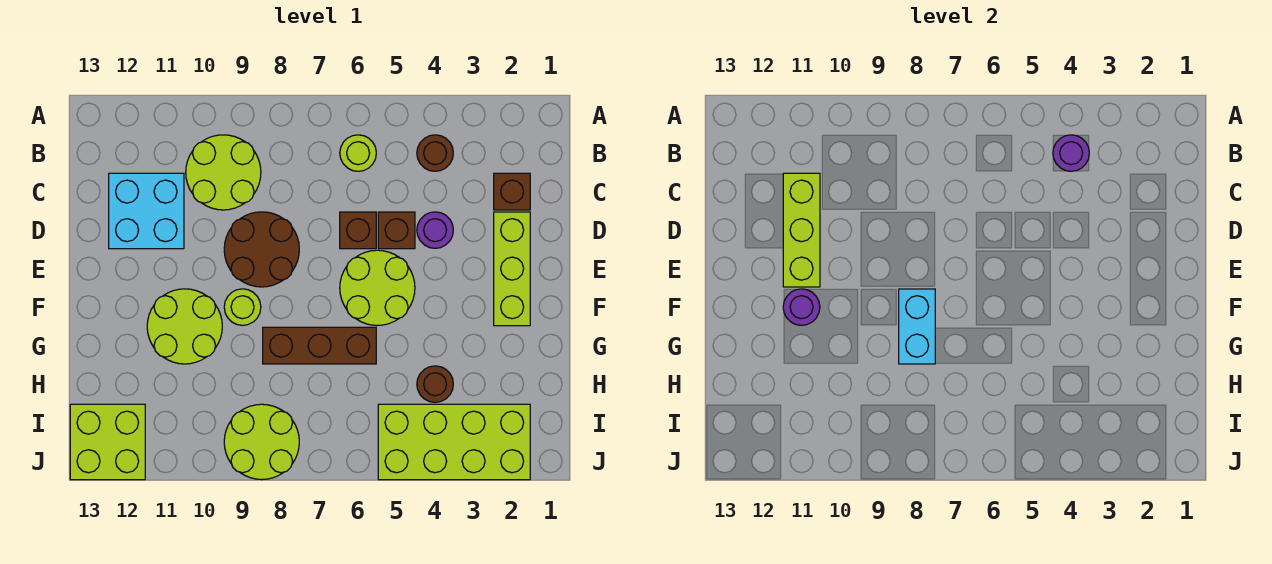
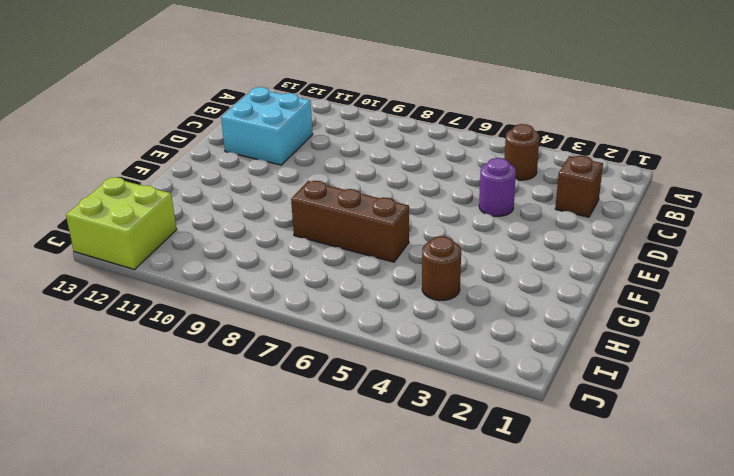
none -> lime round brick B6 level 1
none -> lime round brick B9:C10 level 1
none -> lime brick D2:F2 level 1

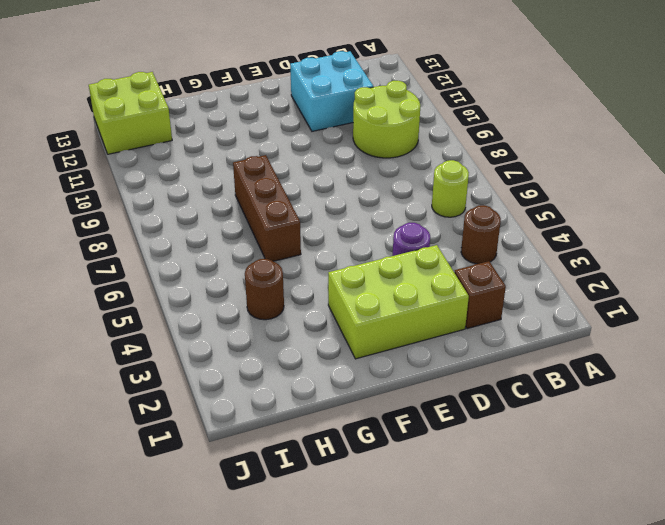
lime brick D2:F3 level 1 -> lime brick D2:F2 level 1
none -> brown brick D5 level 1
none -> brown brick D6 level 1
none -> brown round brick D8:E9 level 1

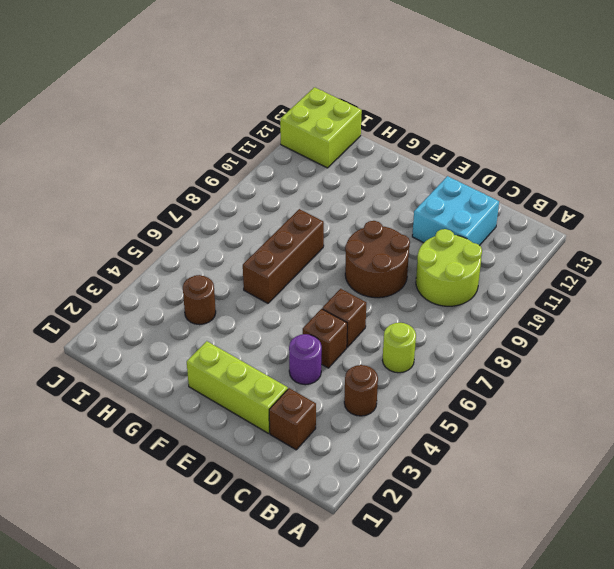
none -> lime round brick E5:F6 level 1
none -> lime round brick F9 level 1
none -> lime round brick F10:G11 level 1

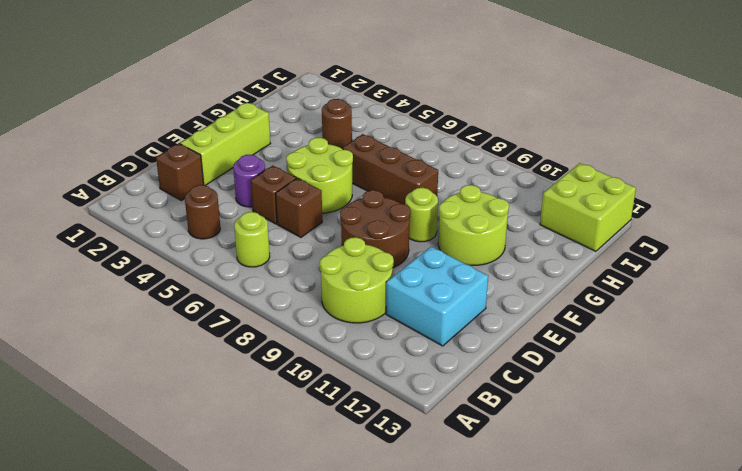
none -> lime brick I2:J5 level 1
none -> lime round brick I8:J9 level 1
none -> purple round brick B4 level 2

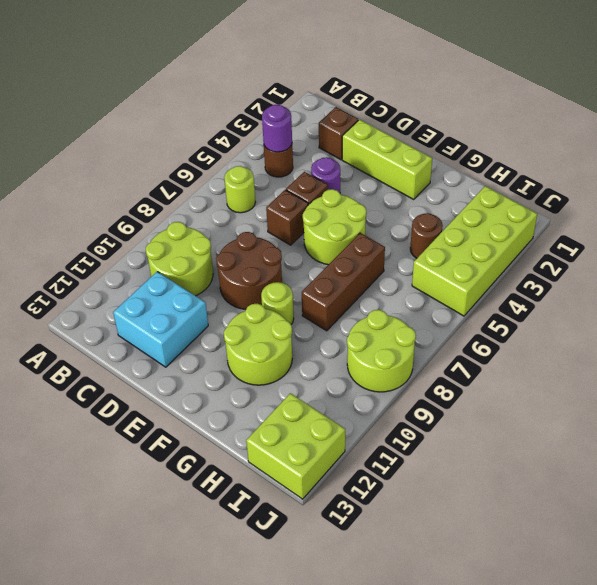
none -> lime brick C11:E11 level 2
none -> cyan brick F8:G8 level 2
none -> purple round brick F11 level 2

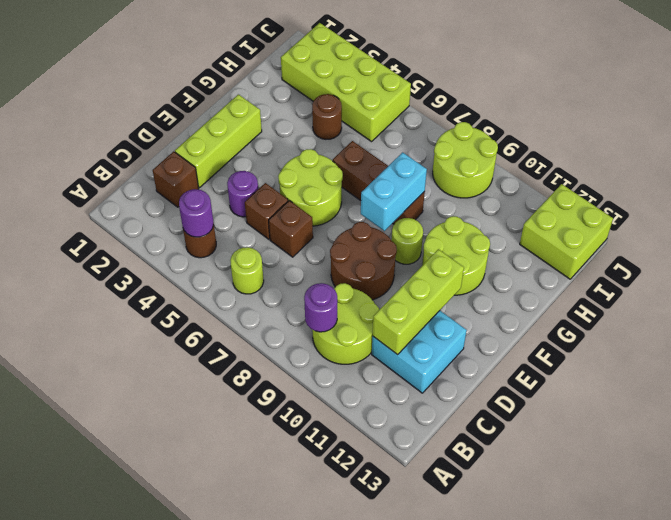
purple round brick B9 level 2 -> purple round brick F11 level 2

